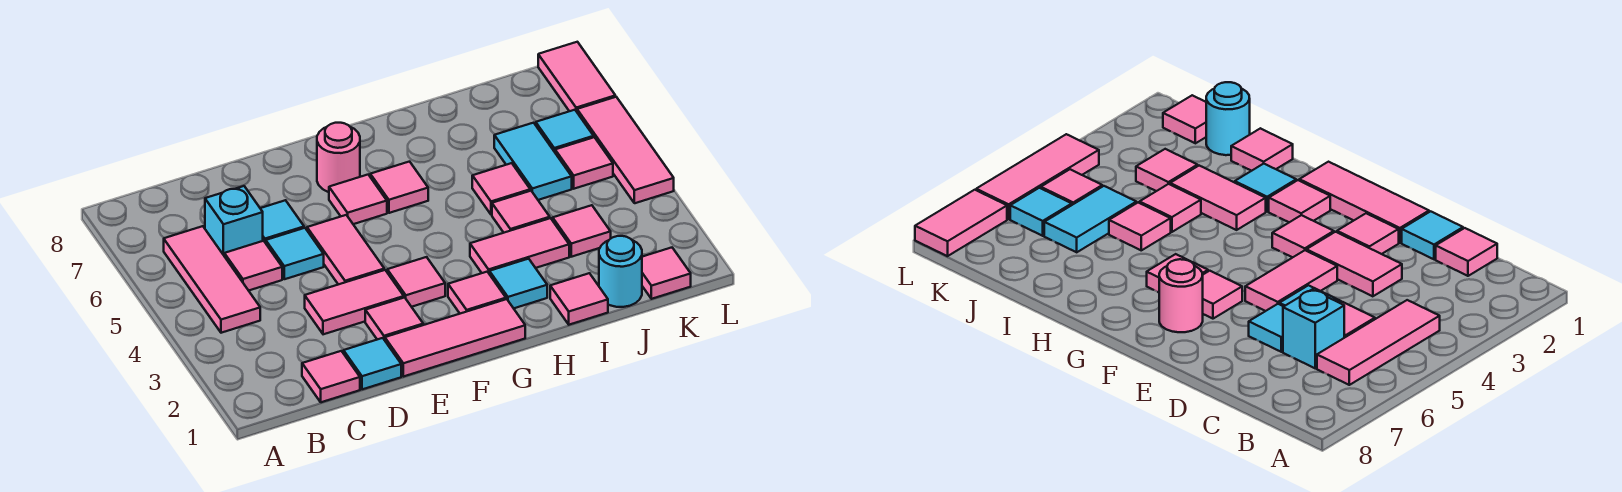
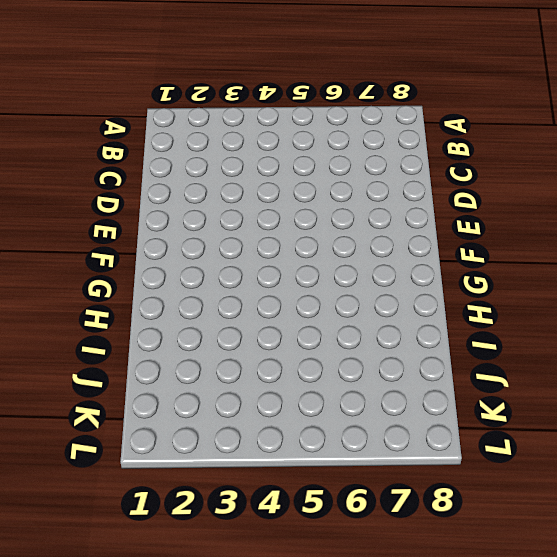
none -> pink tile B4:B6 level 1
none -> pink tile C1 level 1
none -> pink tile C5 level 1

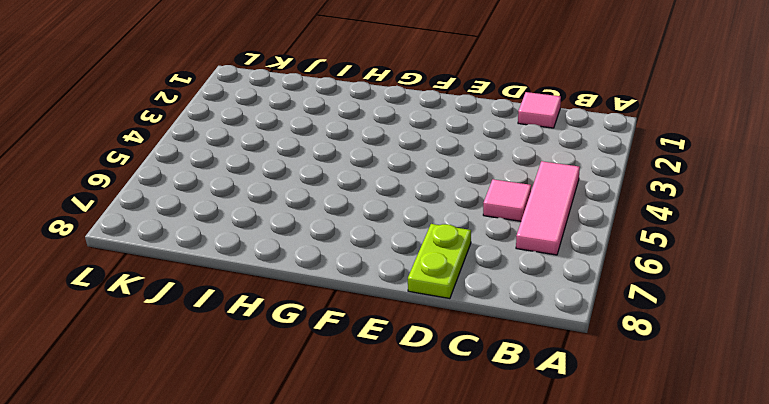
lime plate D7:D8 level 1 -> none
none -> cyan brick C6 level 1
none -> cyan tile D1 level 1
none -> pink tile D3:E3 level 1

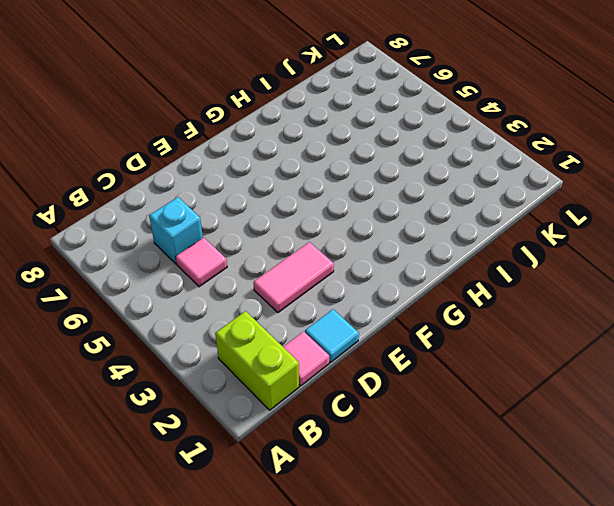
lime brick B1:B2 level 1 -> none
none -> pink tile B4:B6 level 1
none -> cyan tile D5 level 1
none -> cyan tile D6 level 1

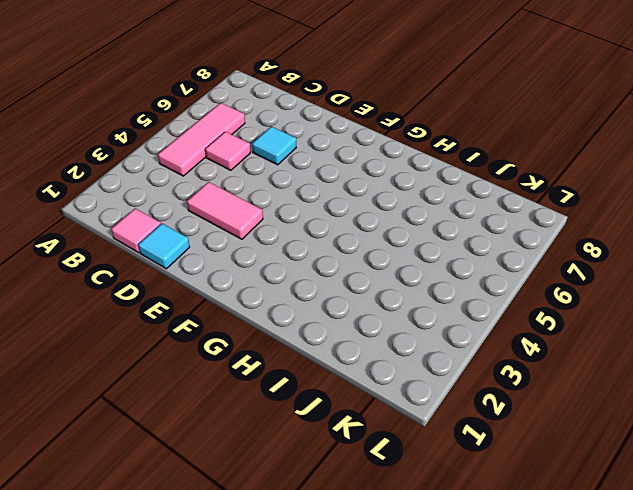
none -> cyan brick C6 level 1
none -> cyan tile D5 level 1
none -> pink tile E1:G1 level 1

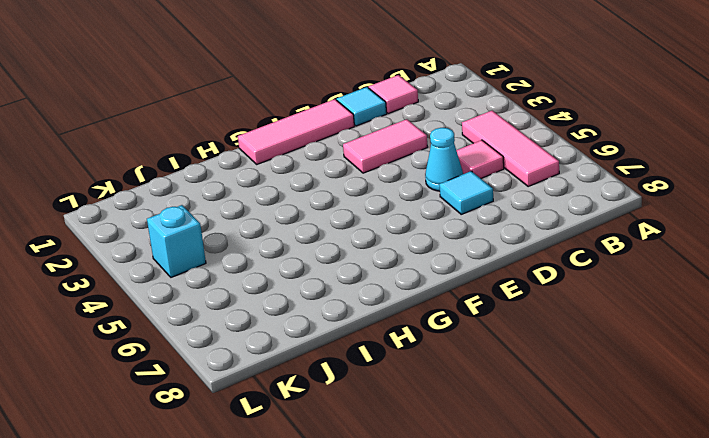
cyan cone D5 level 1 -> cyan tile D5 level 1
cyan brick K4 level 1 -> cyan brick C6 level 1
none -> pink tile E2 level 1
none -> pink tile E4:E5 level 1
none -> pink tile F3 level 1

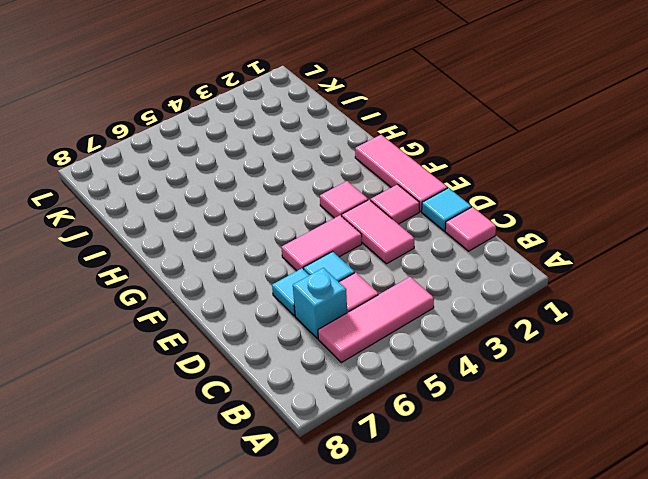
none -> pink tile F6 level 1
none -> pink round brick F7 level 1
none -> pink tile G2 level 1

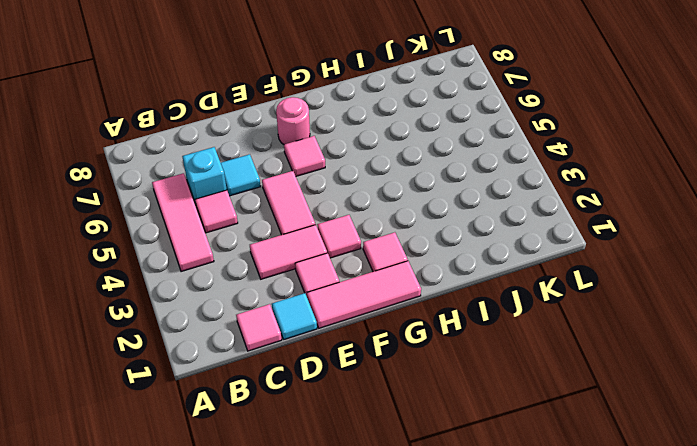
none -> cyan tile D5 level 1
none -> pink tile G6 level 1
none -> cyan tile H2 level 1

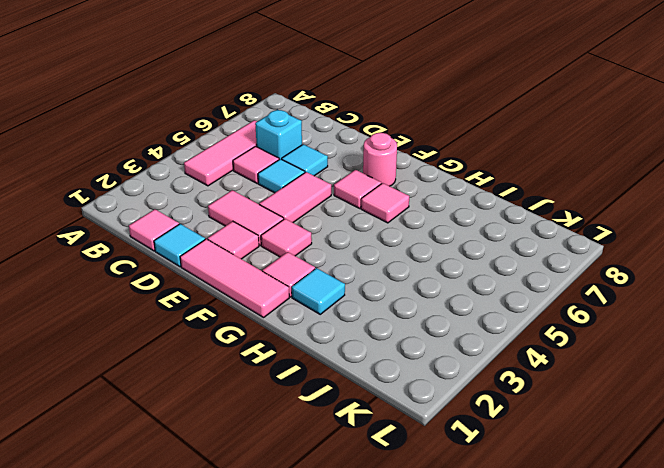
none -> pink tile H3:I3 level 1
none -> pink tile I1 level 1
none -> pink tile I4 level 1

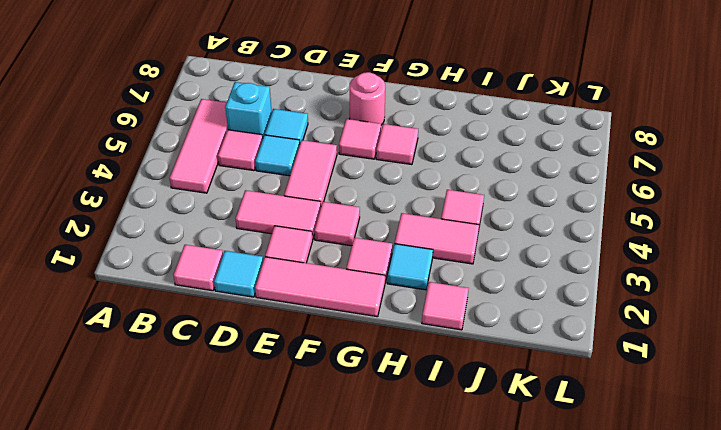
none -> pink tile I5 level 1
none -> cyan round brick J1 level 1
none -> pink tile J3 level 1

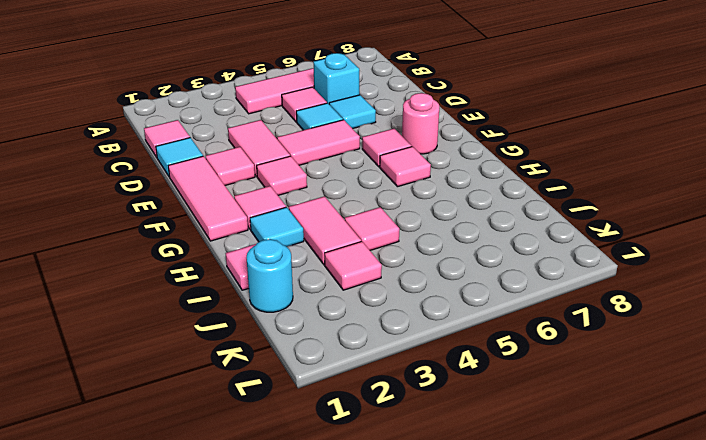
none -> pink tile I5 level 1
none -> cyan tile J5:J6 level 1
none -> pink tile K1 level 1

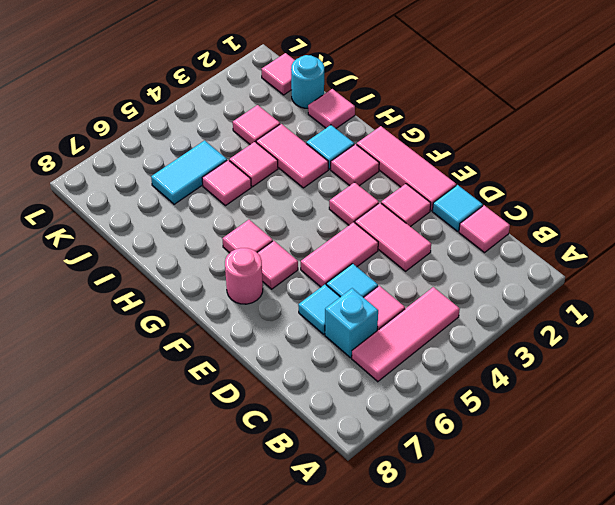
none -> pink tile K5 level 1
none -> cyan tile K6 level 1
none -> pink tile L4:L6 level 1

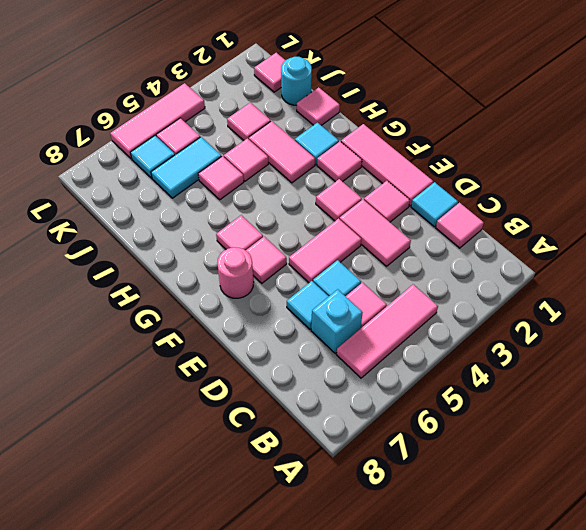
none -> pink tile L7:L8 level 1

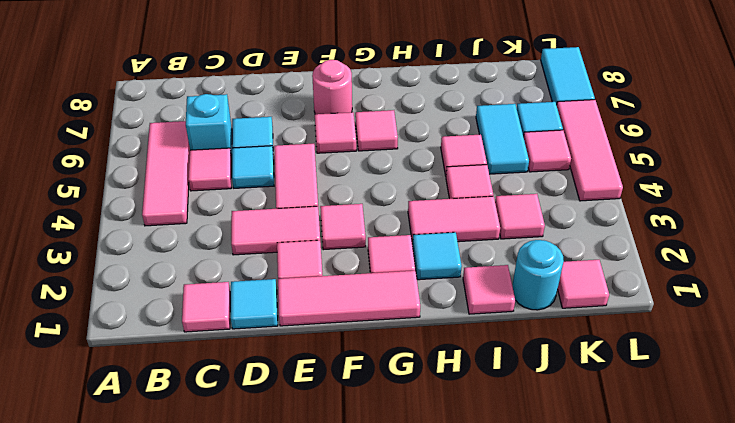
cyan tile L7:L8 level 1 -> pink tile L7:L8 level 1

